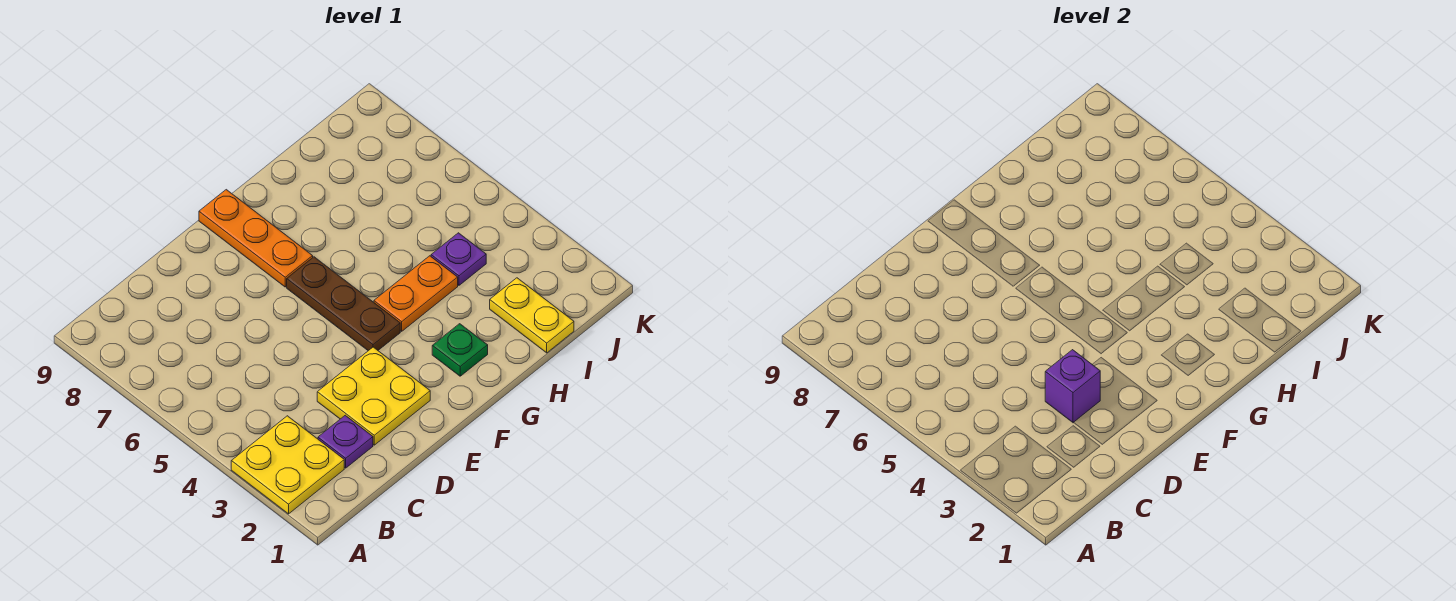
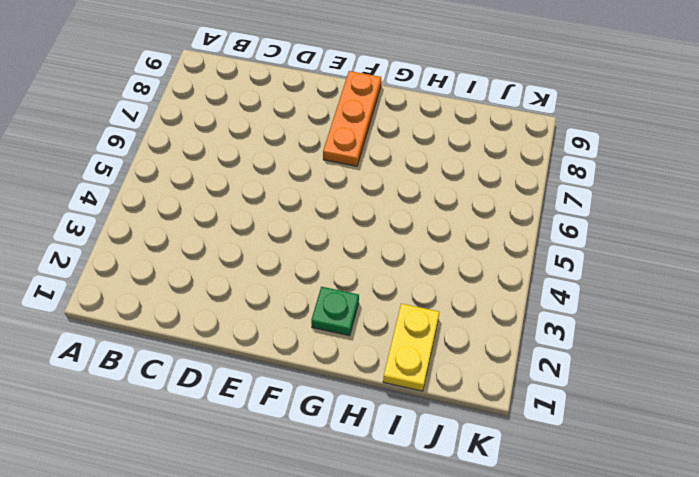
none -> yellow plate A2:B3 level 1
none -> purple plate C2 level 1

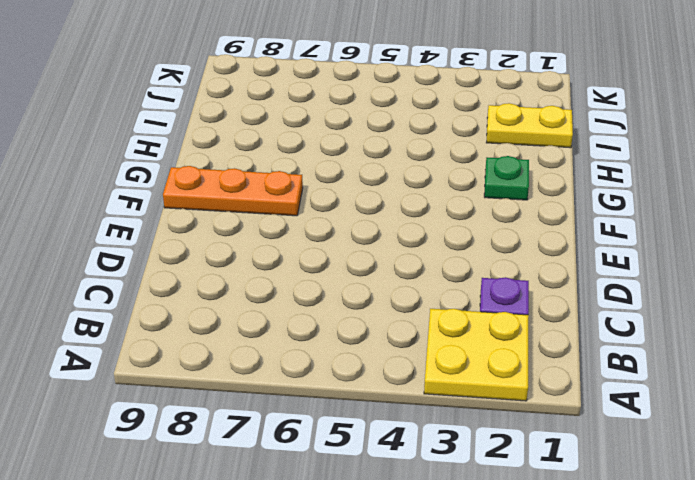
none -> yellow plate D2:E3 level 1
none -> brown plate F4:F6 level 1

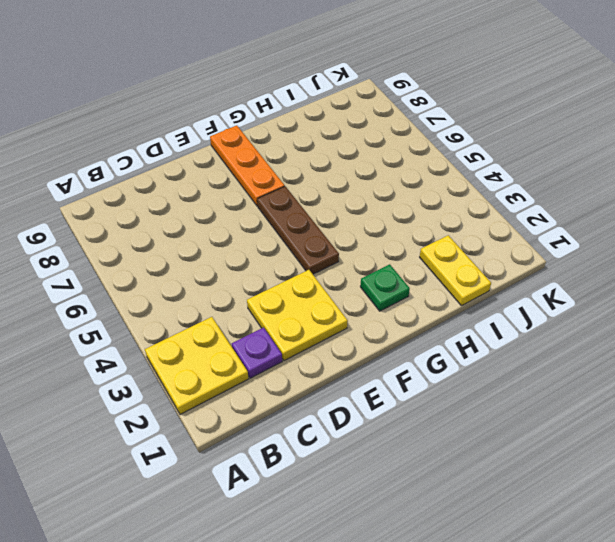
none -> orange plate G4:H4 level 1
none -> purple plate I4 level 1

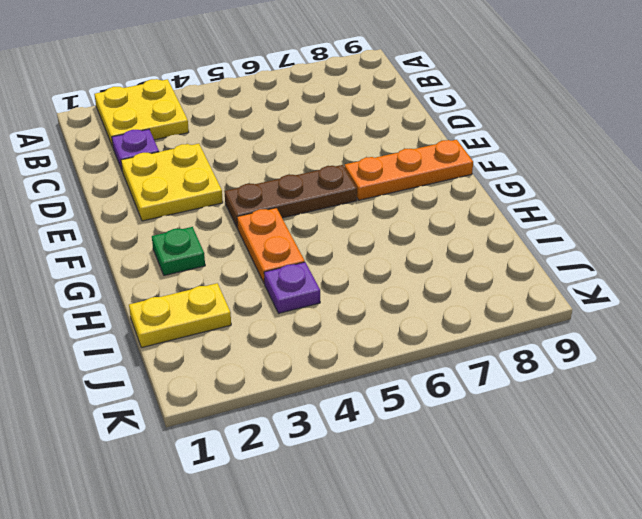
none -> purple brick D3 level 2

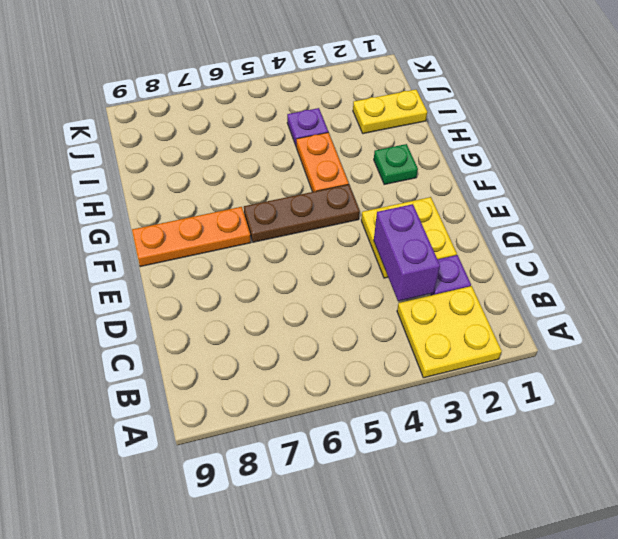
purple brick C3:D3 level 2 -> purple brick D3 level 2

